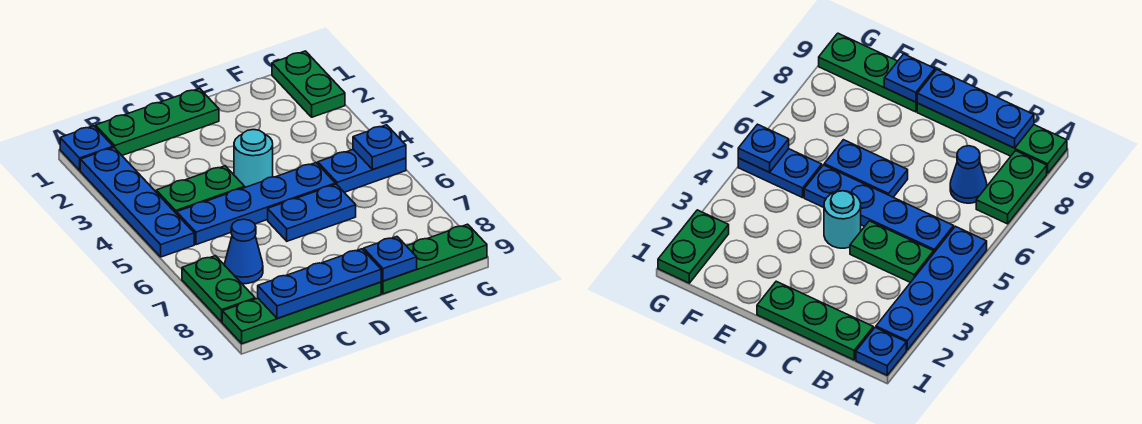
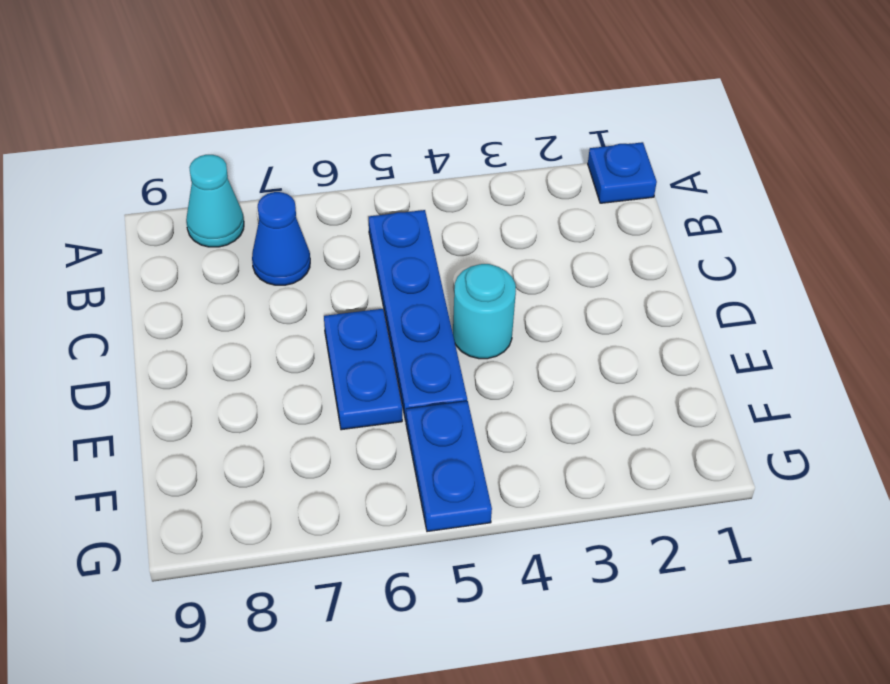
cyan cone A8 level 1 -> green plate A7:A8 level 1
none -> blue plate A2:A5 level 1
none -> green plate A9:D9 level 1
none -> green plate B1:D1 level 1

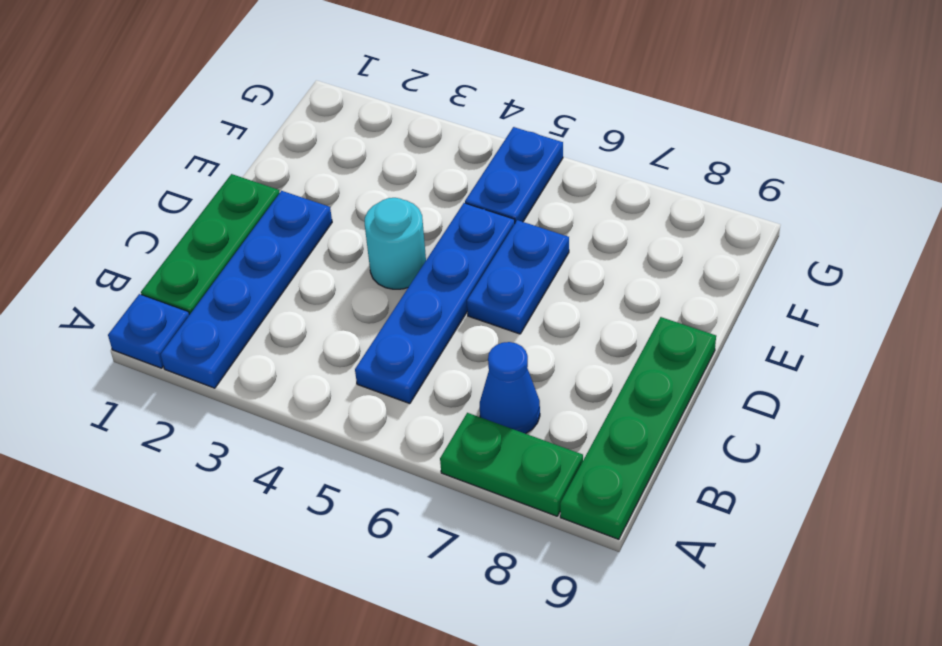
blue plate A2:D2 level 1 -> blue plate A2:A5 level 1
none -> green plate B4:C4 level 1
none -> green plate E9:G9 level 1
none -> green plate G1:G2 level 1

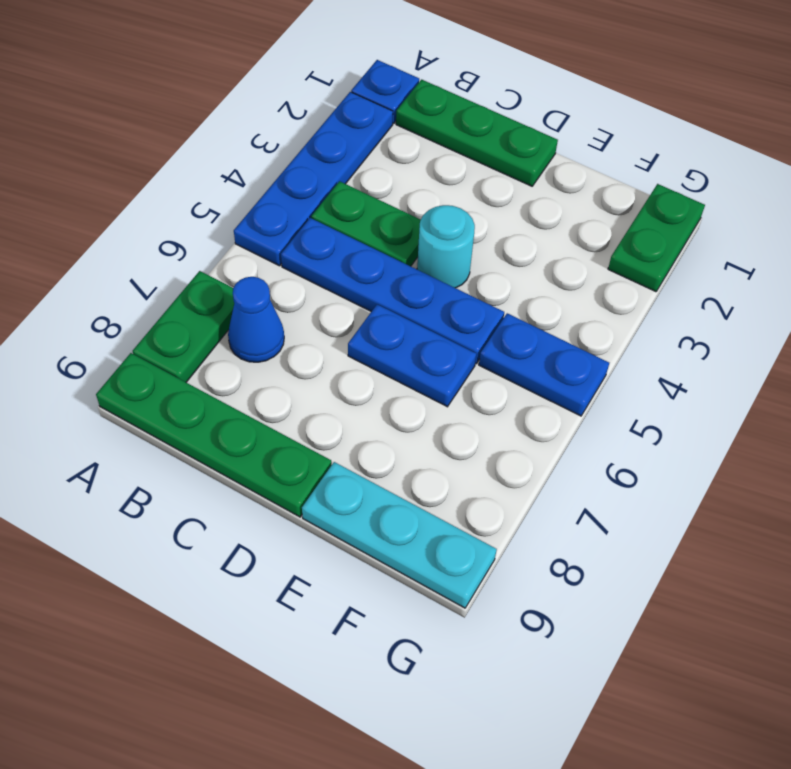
cyan plate E9:G9 level 1 -> green plate E9:G9 level 1
none -> blue plate B9:D9 level 2
none -> blue plate E9 level 2
none -> blue plate G5 level 2

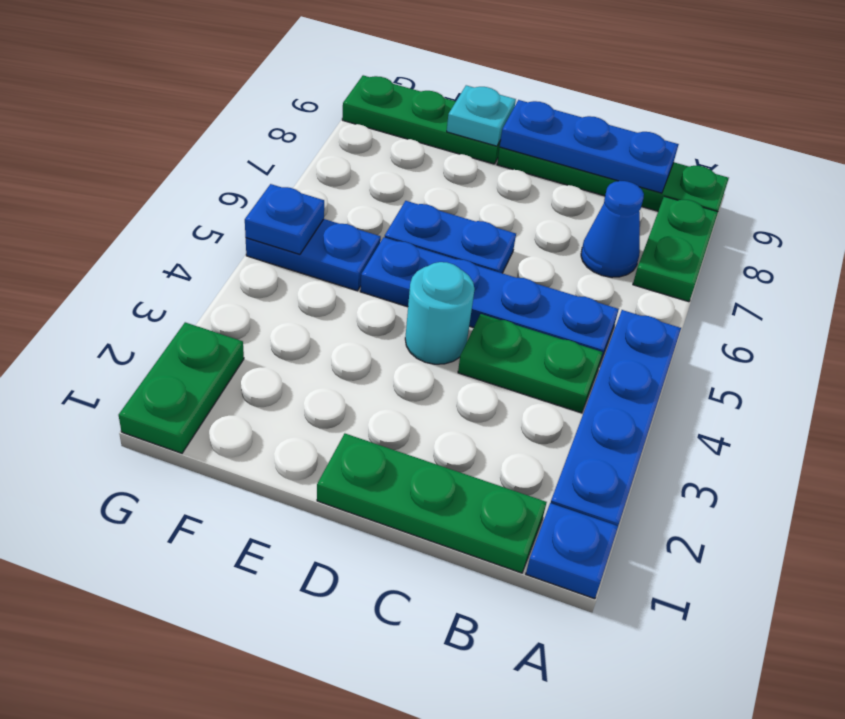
cyan plate E9 level 2 -> blue plate E9 level 2

